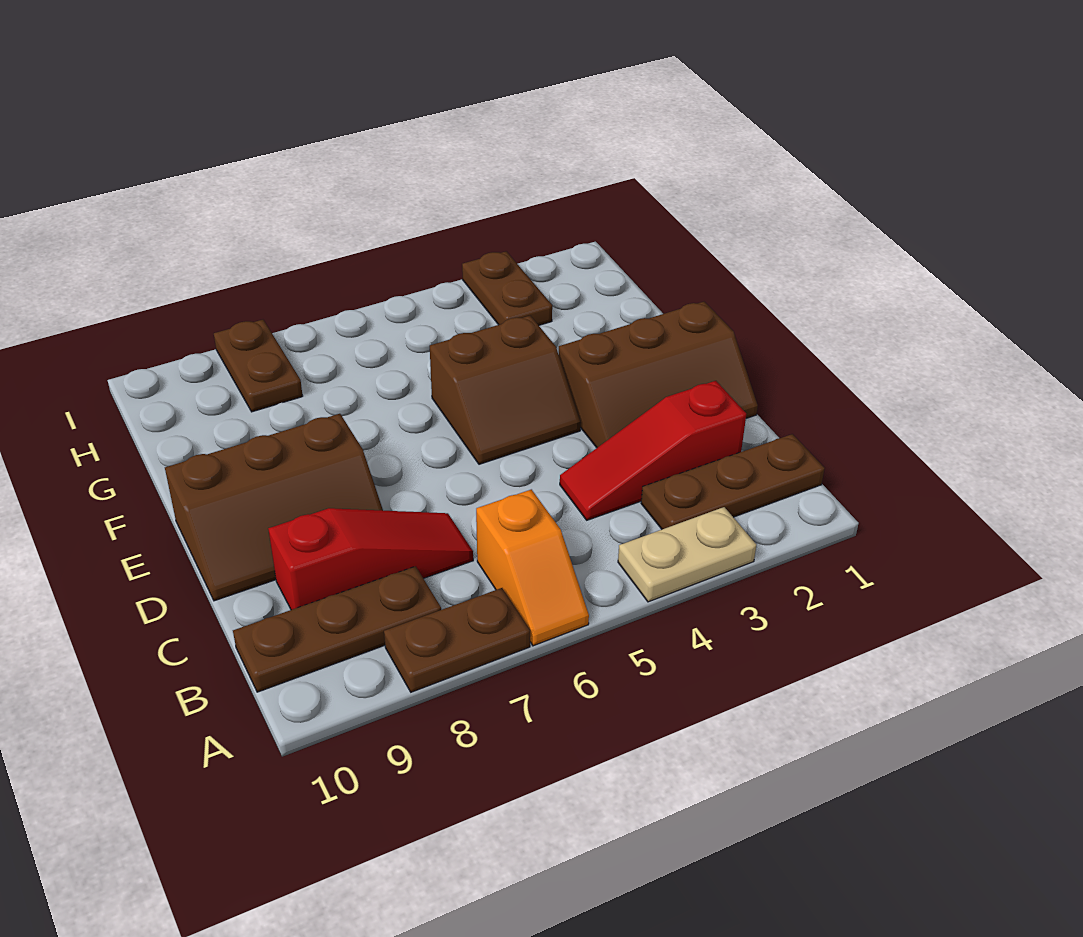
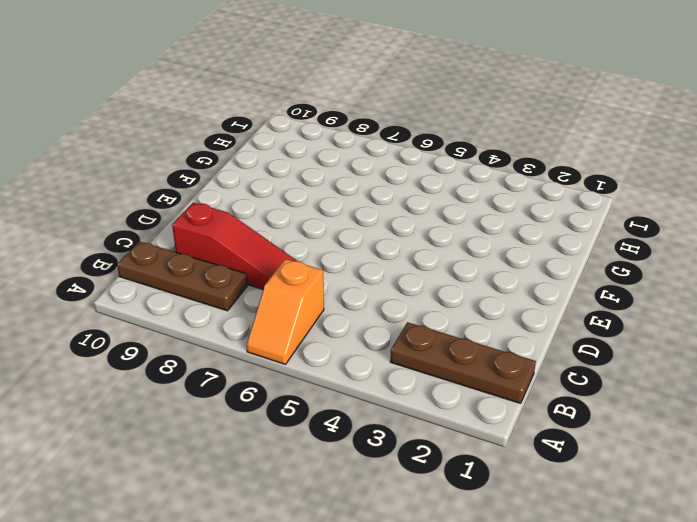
none -> tan plate A3:A4 level 1
none -> brown plate A7:A8 level 1
none -> red slope C2:C4 level 1 top 2

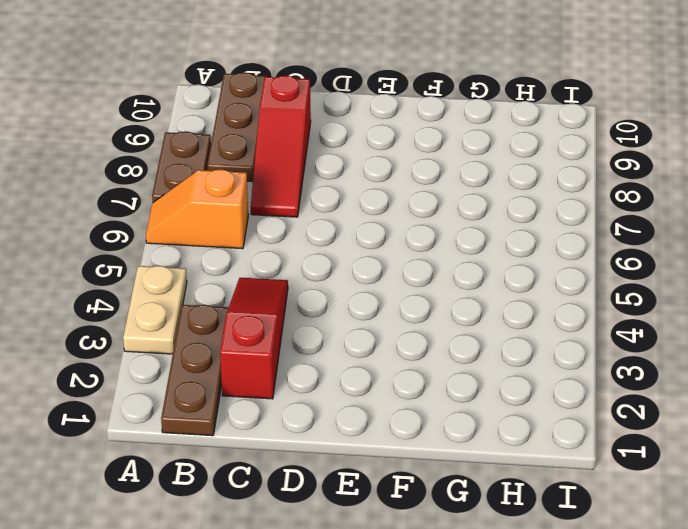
none -> brown slope D1:E3 level 1 top E
none -> brown slope D8:E10 level 1 top E
none -> brown slope E4:F5 level 1 top F

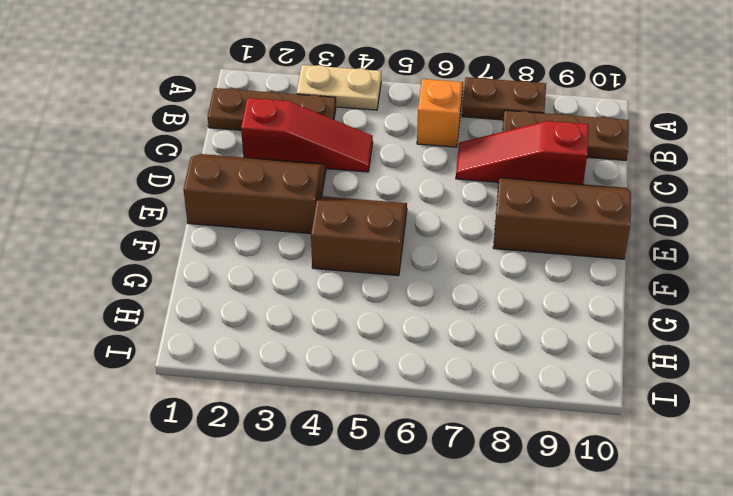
none -> brown plate H3:I3 level 1
none -> brown plate H8:I8 level 1

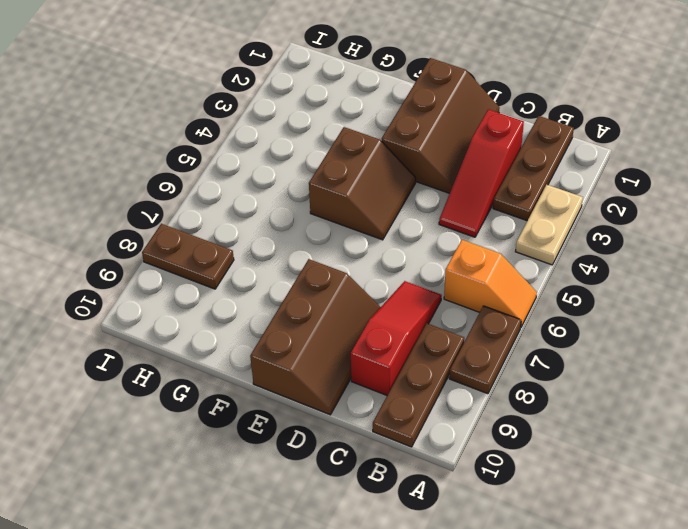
none -> brown plate H3:I3 level 1

